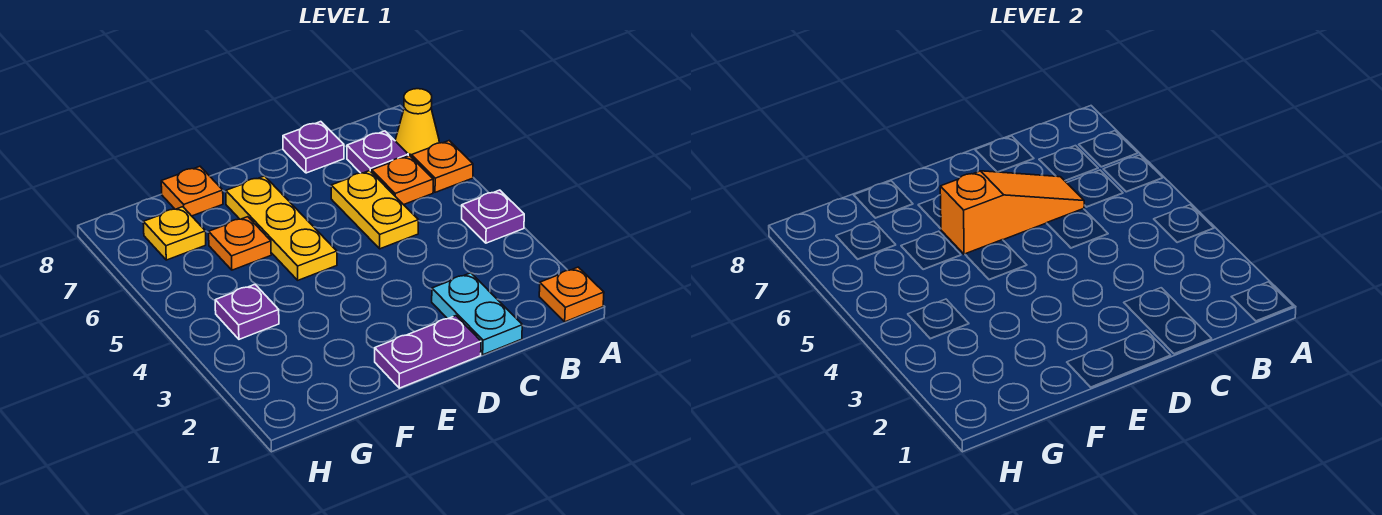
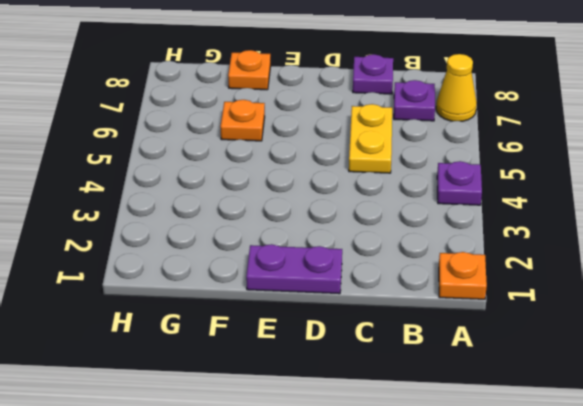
none -> orange plate A6 level 1
none -> orange plate B6 level 1
none -> cyan plate C1:C2 level 1

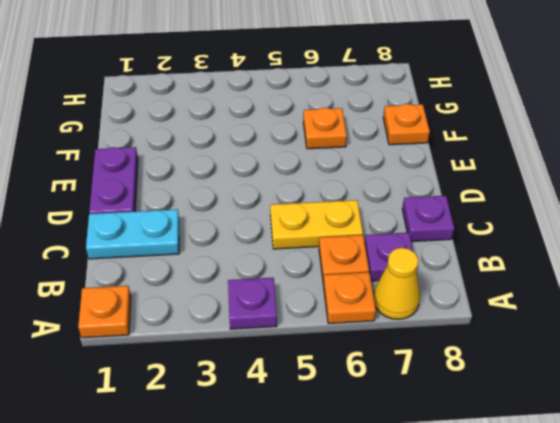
none -> yellow plate E5:E7 level 1
none -> purple plate G4 level 1
none -> yellow plate G7 level 1

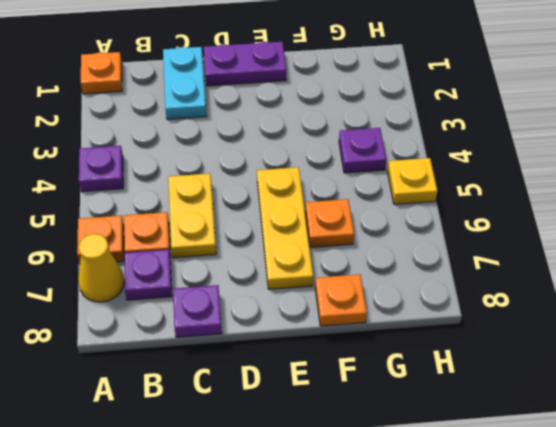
yellow plate H5 level 1 -> yellow plate G7 level 1
none -> orange slope C6:E6 level 2 top E

